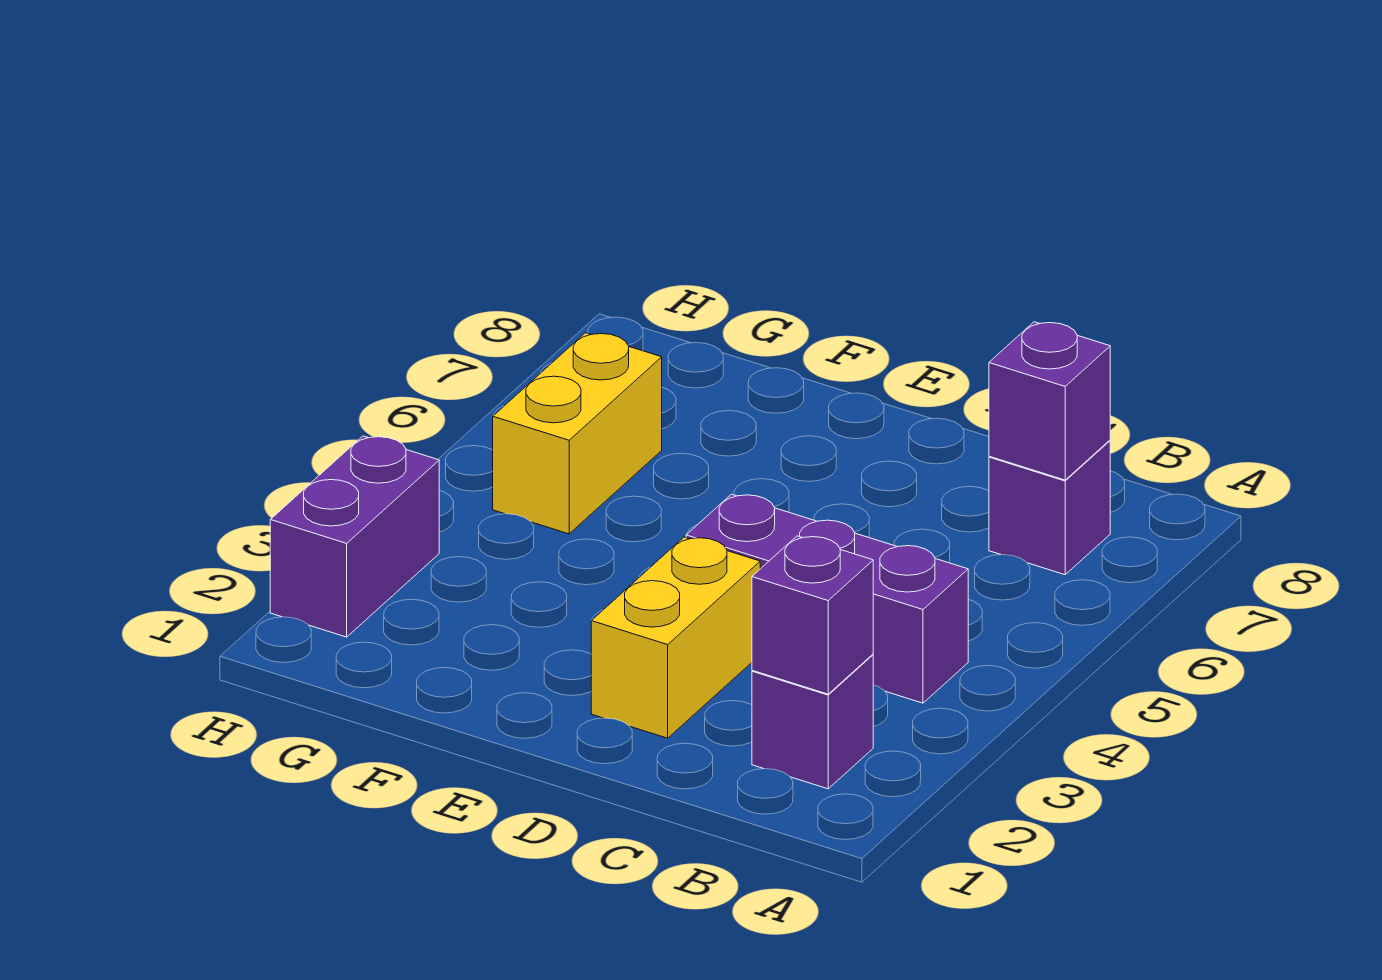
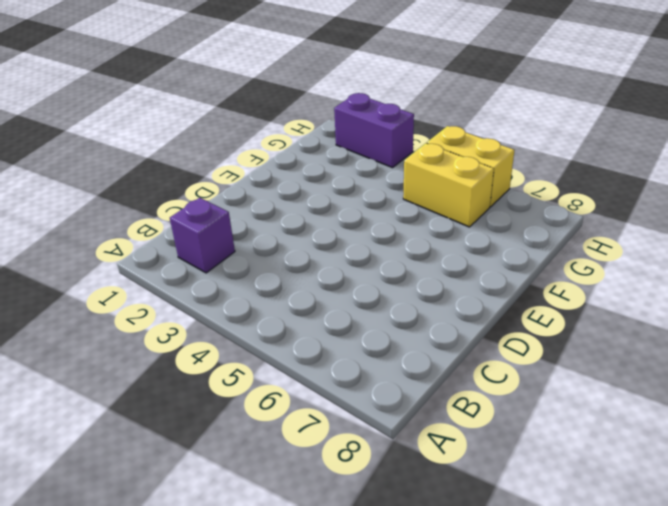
yellow brick H5:H6 level 1 -> yellow brick D2:D3 level 1
none -> purple brick B4:D4 level 1
none -> purple brick B7 level 1

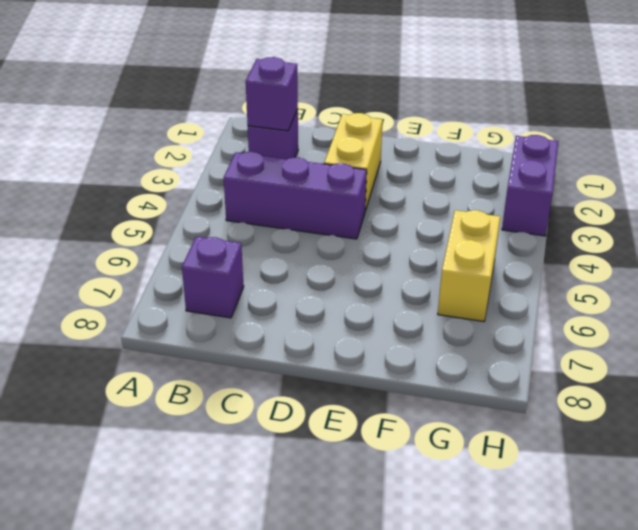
none -> purple brick B7 level 2

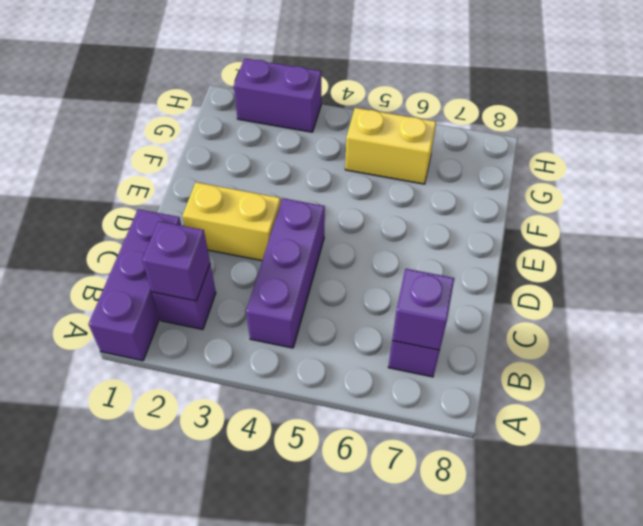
purple brick A1:C1 level 1 -> none

